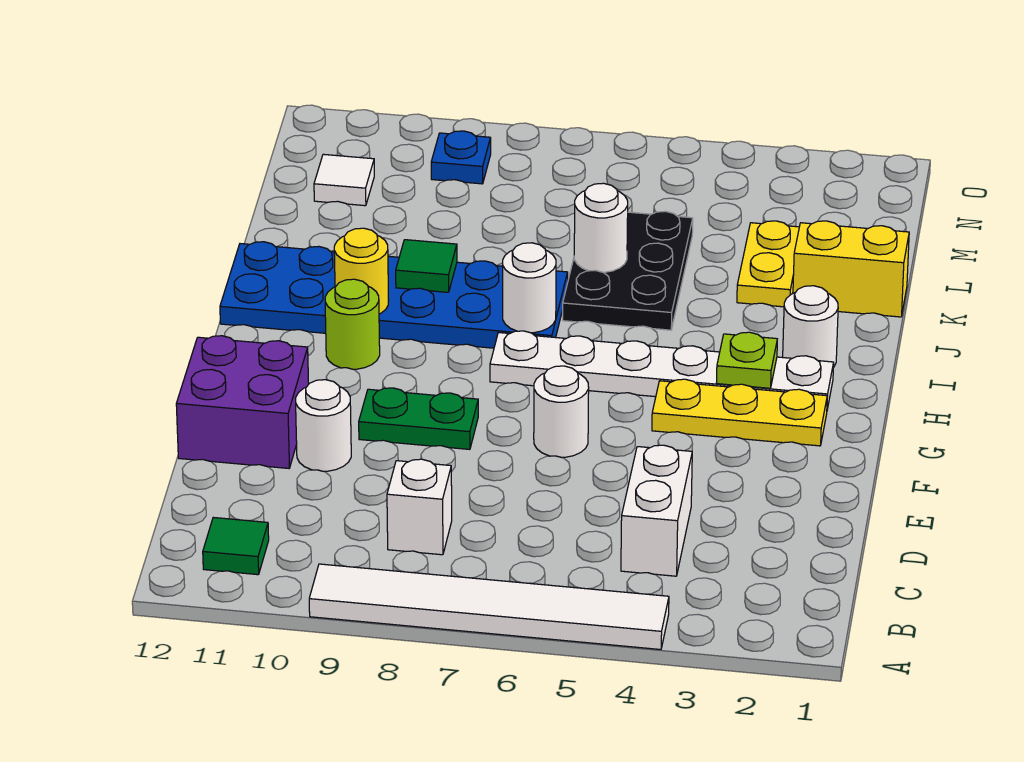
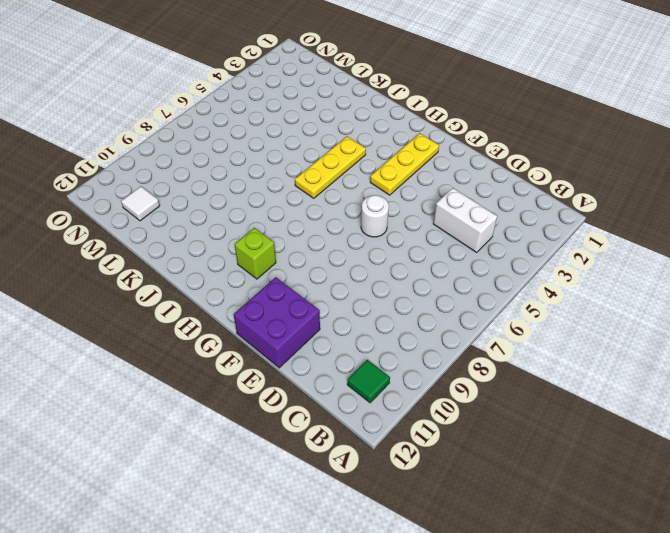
lime brick H10 level 1 -> lime round brick H10 level 1
yellow plate I4:I6 level 1 -> none
none -> white tile A4:A9 level 1
none -> white brick C8 level 1
none -> white round brick E10 level 1

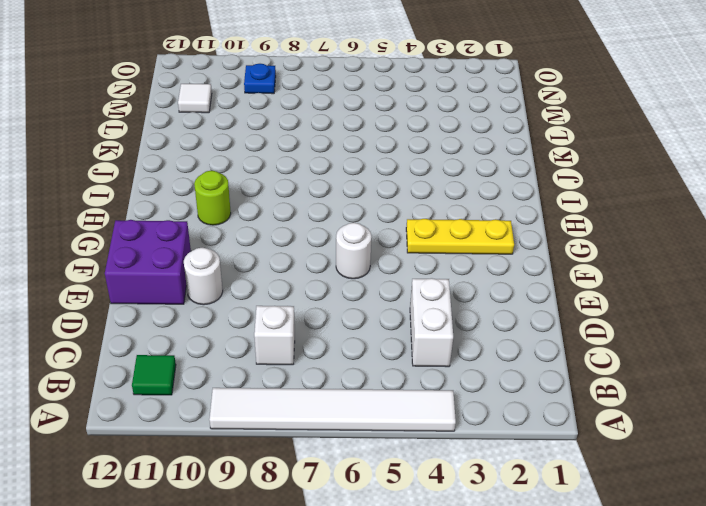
none -> green plate F8:F9 level 1
none -> white plate H2:H7 level 1
none -> white round brick I2 level 1

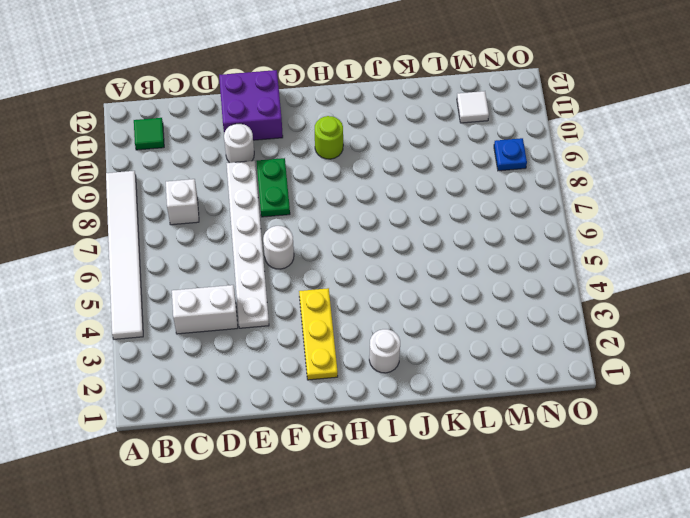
white plate E4:E9 level 1 -> white plate H2:H7 level 1
none -> blue plate I7:J12 level 1
none -> black plate J5:L6 level 1
none -> yellow brick K1:K2 level 1

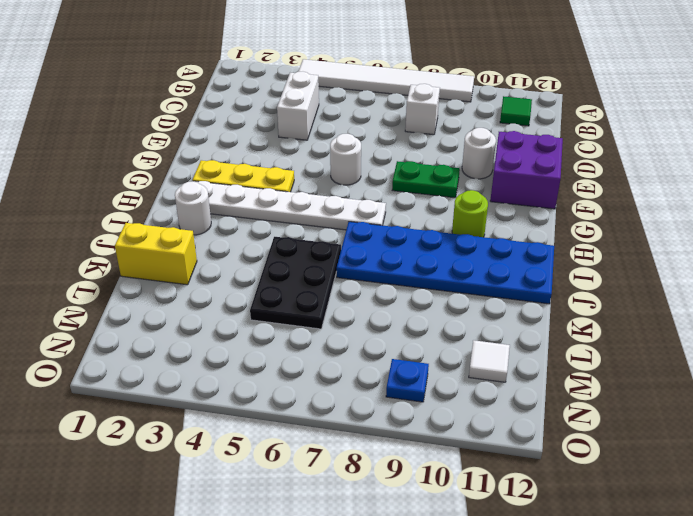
none -> yellow plate K3:L3 level 1
none -> lime plate H3 level 2
none -> white round brick I7 level 2

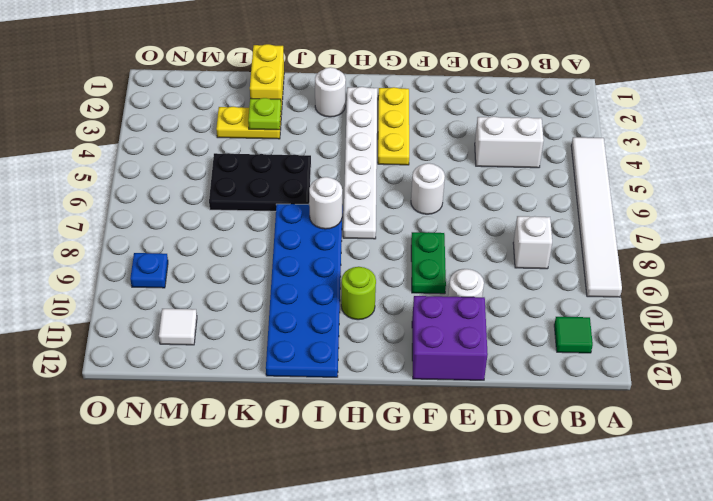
lime plate K3 level 2 -> lime plate H3 level 2
none -> yellow round brick I10 level 2
none -> green tile J9 level 2
none -> white round brick K6 level 2

